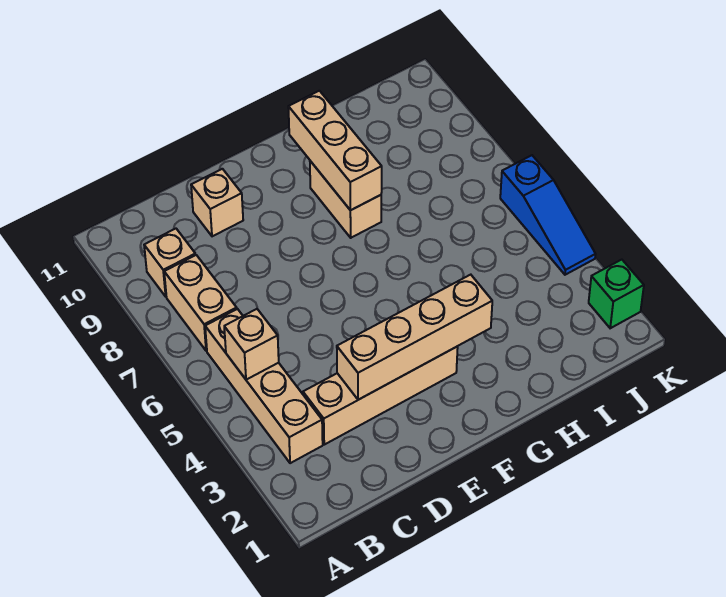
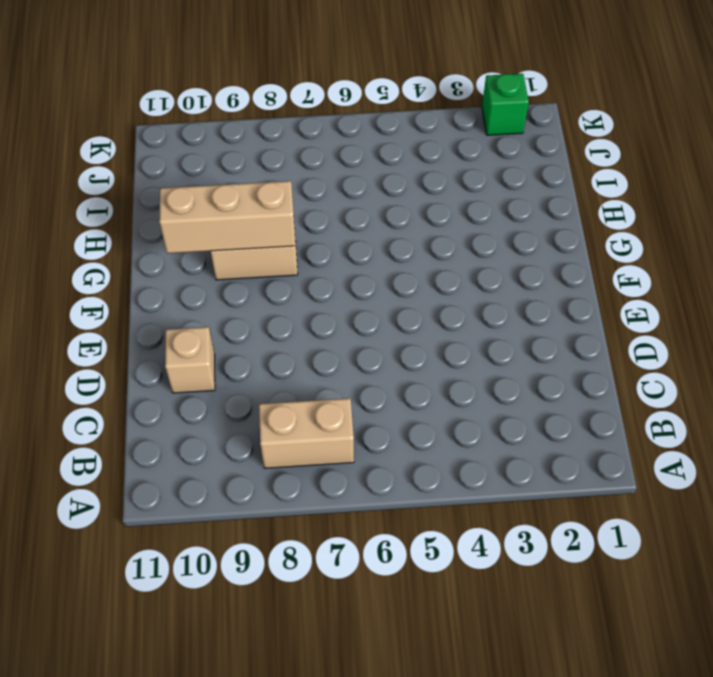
none -> tan brick B3:B6 level 1
none -> tan brick B9 level 1

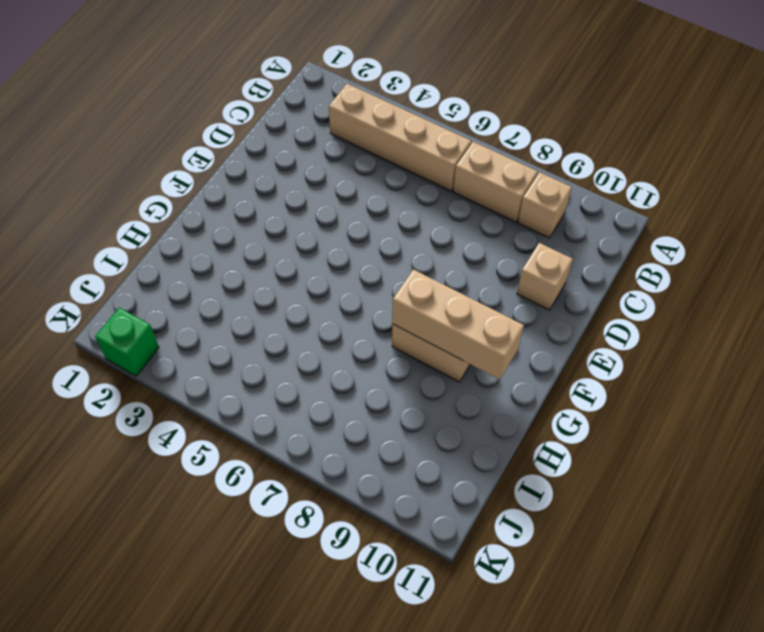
none -> tan brick C3:F3 level 1
none -> blue slope K4:K6 level 1 top 6

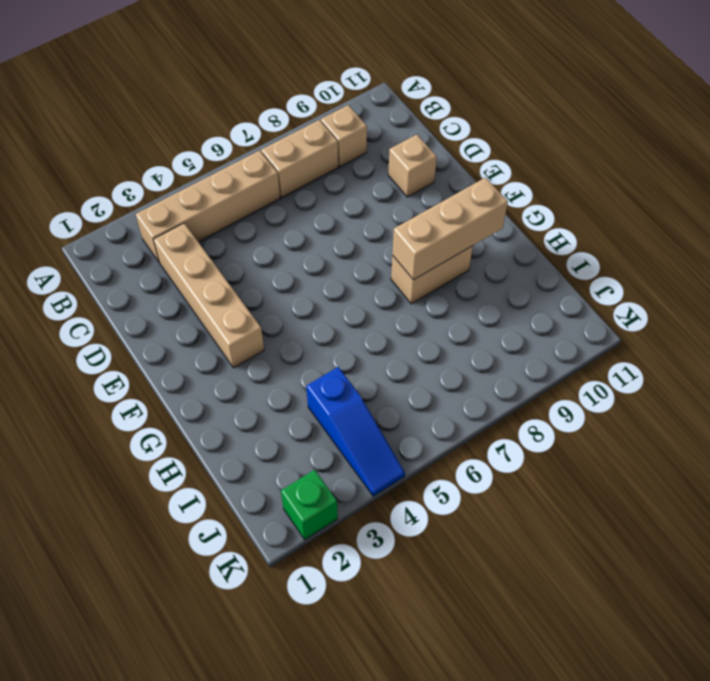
blue slope I4:K4 level 1 top I -> blue slope K4:K6 level 1 top 6
none -> tan brick B5 level 2
none -> tan brick D3:G3 level 2

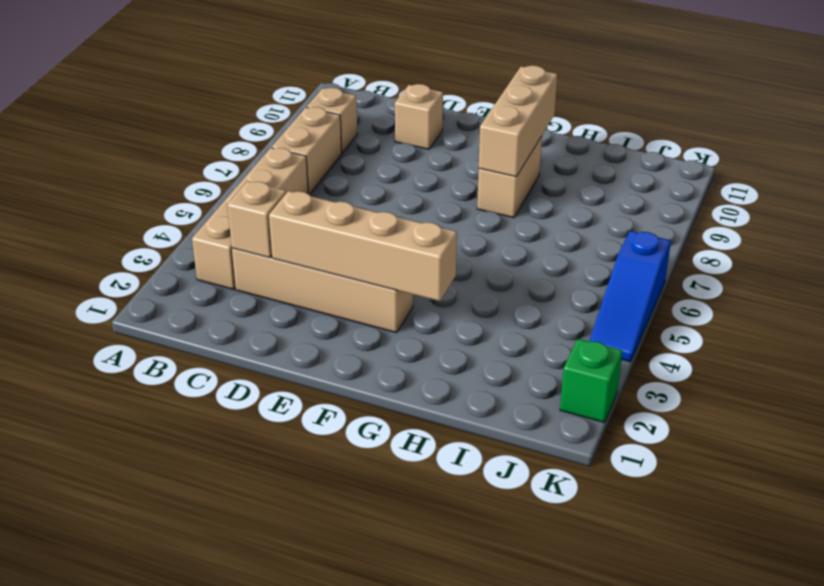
tan brick C3 level 2 -> tan brick B5 level 2

